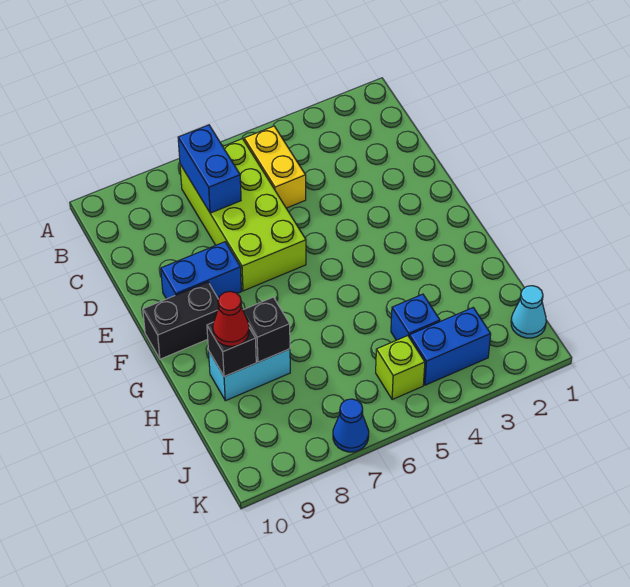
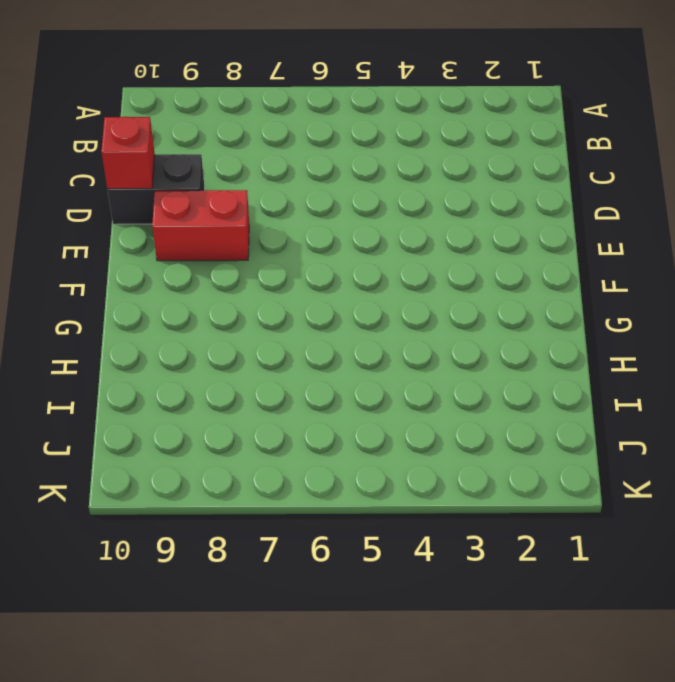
black brick D9:D10 level 1 -> black brick F9:F10 level 1
red brick D10 level 2 -> none
red brick E8:E9 level 1 -> blue brick E8:E9 level 1
none -> yellow brick B5:C5 level 1
none -> lime brick B6:E7 level 1
none -> cyan brick H8:H9 level 1

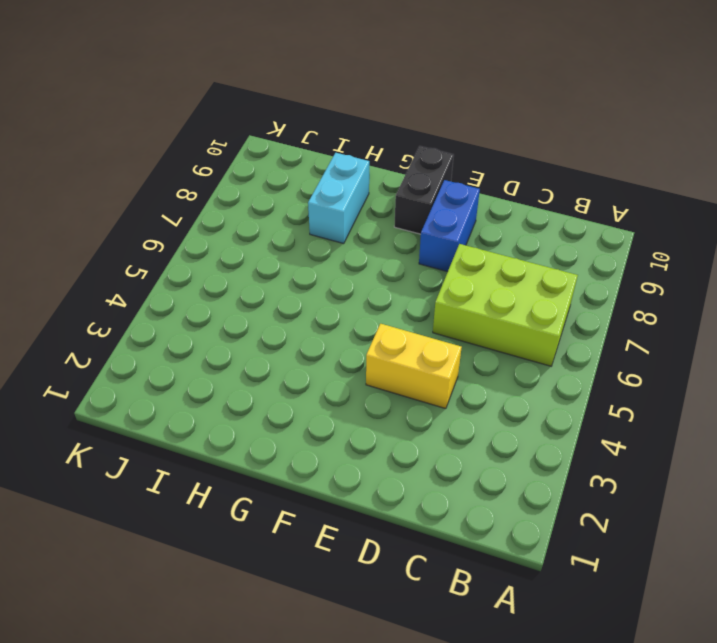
lime brick B6:D7 level 1 -> lime brick B6:E7 level 1
yellow brick D4:E4 level 1 -> yellow brick B5:C5 level 1
none -> blue brick I4 level 1
none -> cyan cone J1 level 1
none -> blue brick J3:J4 level 1

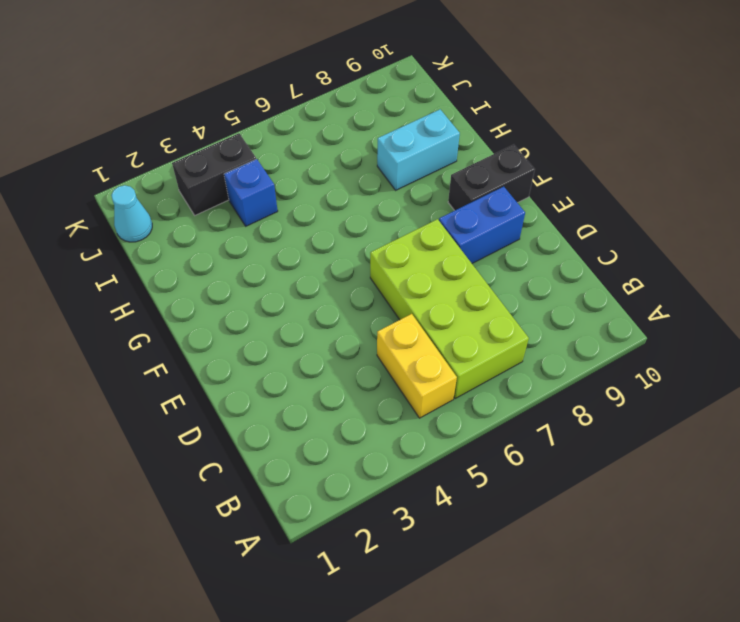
black brick J3:J4 level 1 -> blue brick J3:J4 level 1
none -> lime brick J5 level 1
none -> blue cone K7 level 1
none -> blue brick B7:C7 level 2

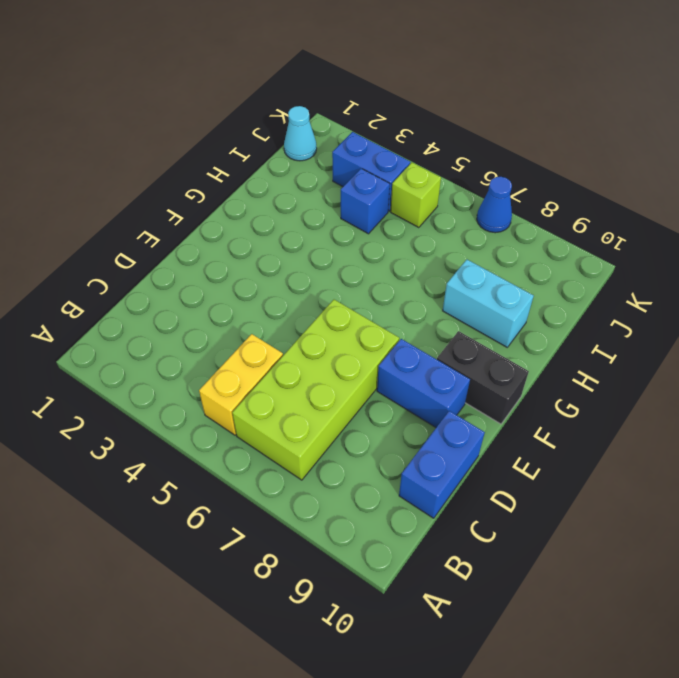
blue brick C10:D10 level 1 -> blue brick B7:C7 level 2
none -> black brick H8 level 2
none -> black brick H9 level 2
none -> red cone H9 level 3

